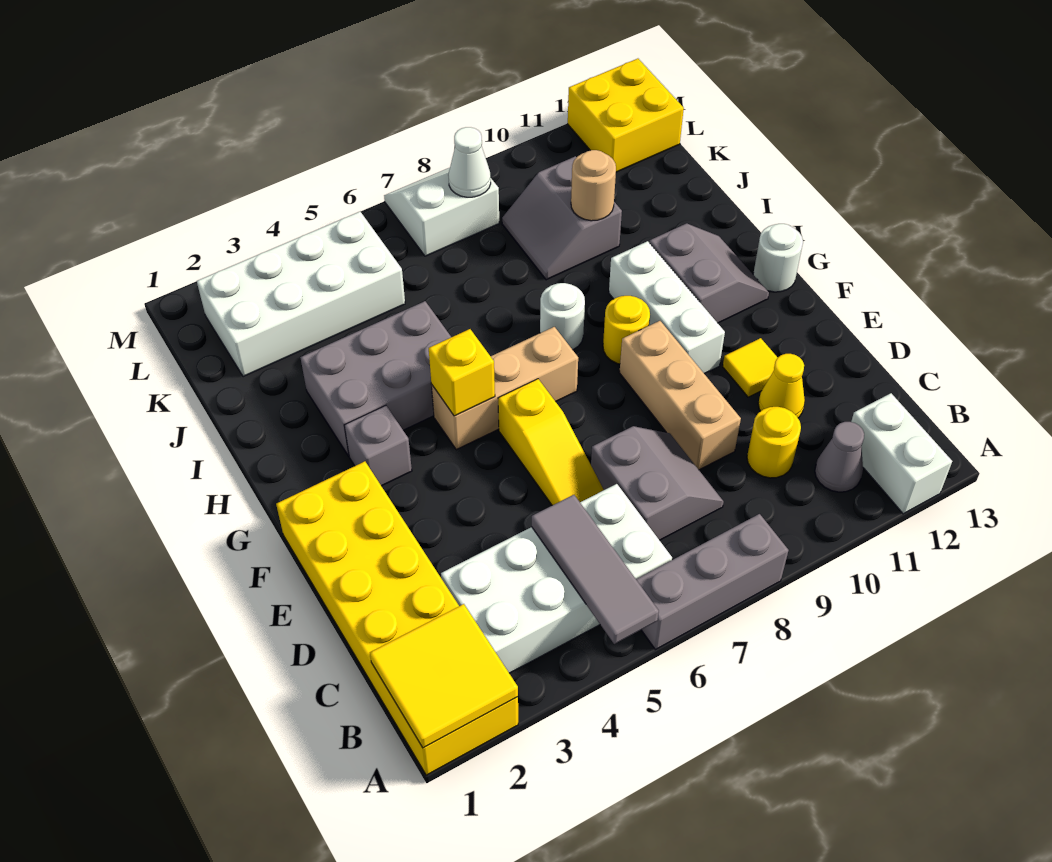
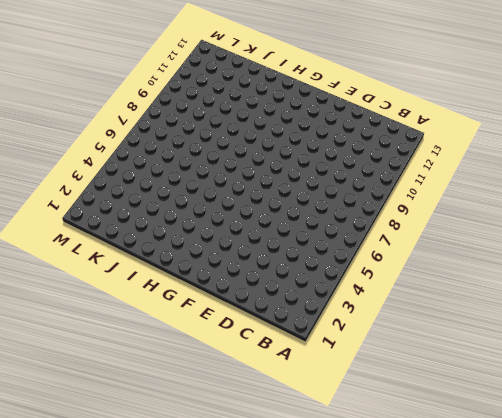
none -> yellow brick A1:F2 level 1
none -> grey brick A6:A8 level 1
none -> white brick A12:B12 level 1

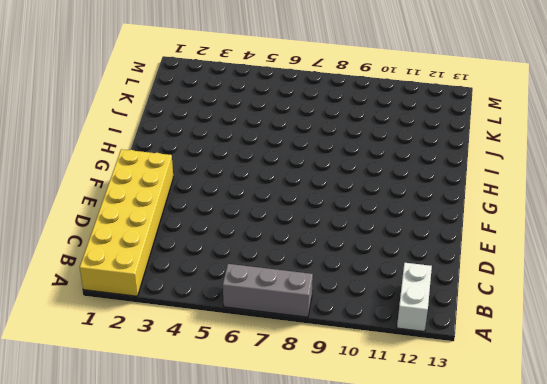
none -> white brick B3:C6 level 1
none -> grey cone B11 level 1
none -> grey slope C7:D8 level 1 top 7

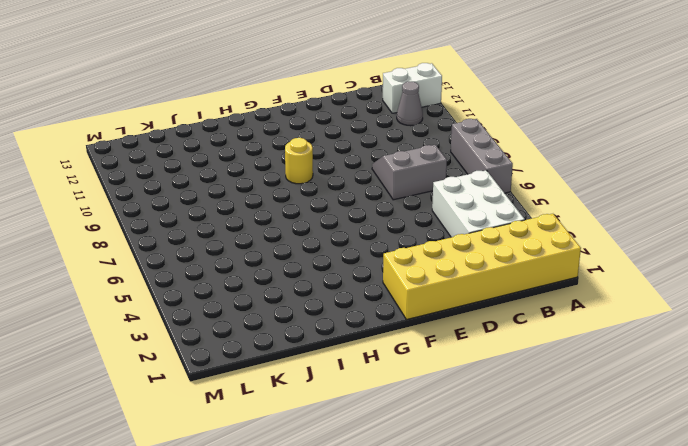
white brick B3:C5 level 1 -> white brick B3:C6 level 1
none -> yellow round brick C10 level 1
none -> yellow slope D6:F6 level 1 top F
none -> tan brick D9:F9 level 1

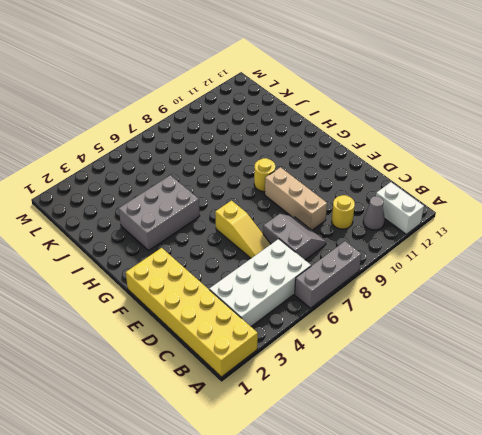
none -> yellow cone D11 level 1
none -> yellow tile E11 level 1
none -> white brick F10:H10 level 1

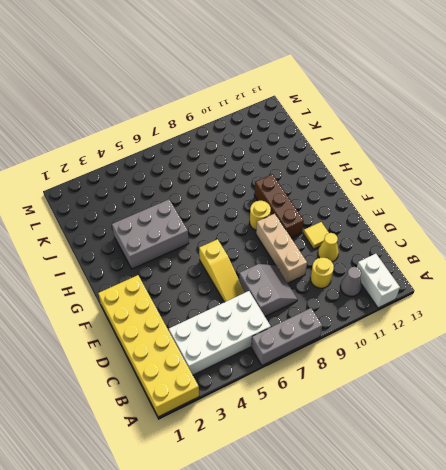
brown brick F10:H10 level 1 -> white brick F10:H10 level 1
none -> grey brick G3 level 1
none -> tan brick G5:G7 level 1
none -> grey slope G11:H12 level 1 top 11

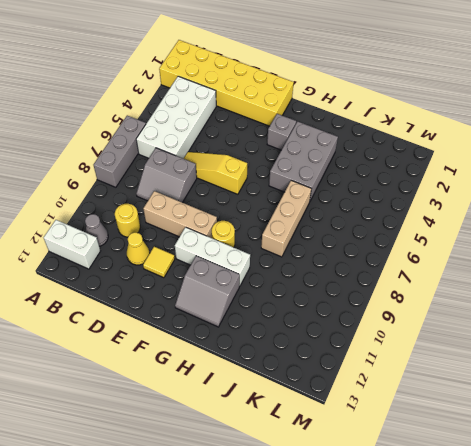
tan brick I6:I8 level 1 -> tan brick G5:G7 level 1
none -> white round brick G13 level 1
none -> white round brick H8 level 1
none -> grey slope J9:K10 level 1 top 10

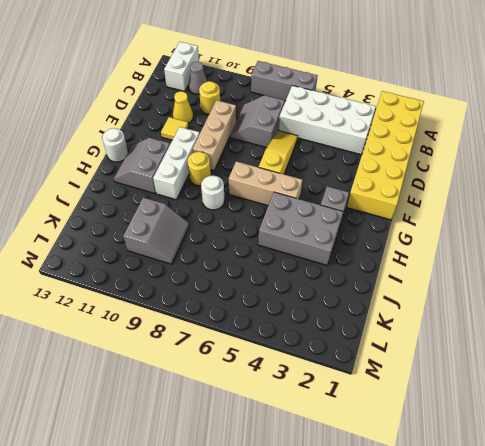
none -> white brick K2:L5 level 1
none -> white slope L7:M8 level 1 top L
none -> yellow brick L12:M13 level 1

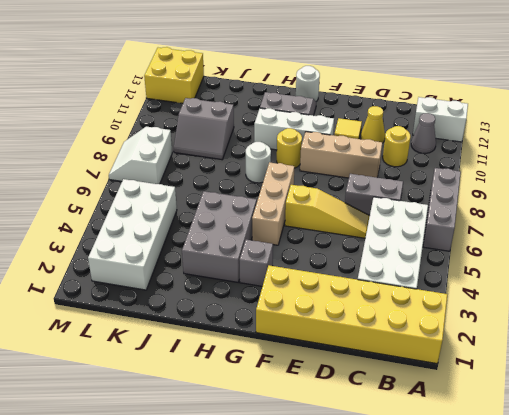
none -> yellow tile A1:B2 level 2
none -> grey tile A5:C5 level 2
none -> yellow brick G5 level 2

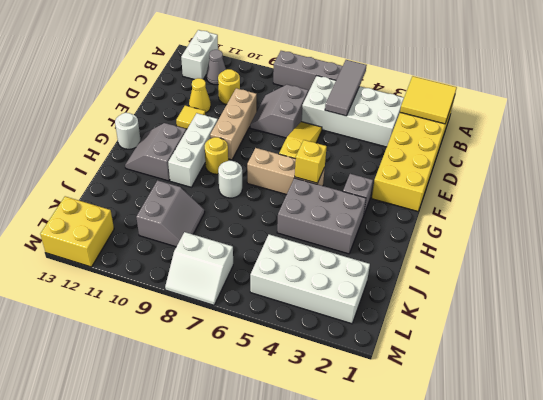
none -> tan round brick J10 level 2
none -> white cone L8 level 2

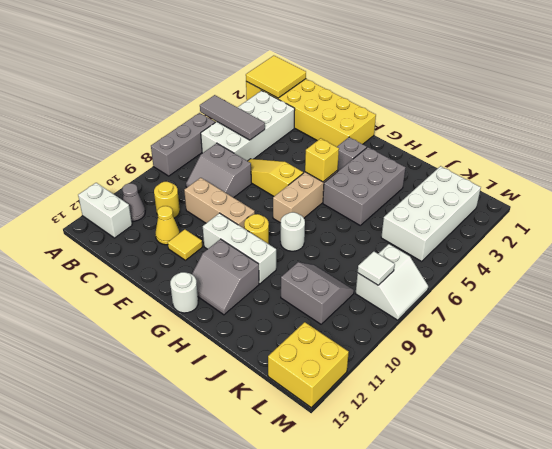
white tile L8 level 2 -> white cone L8 level 2
none -> tan round brick J10 level 2

